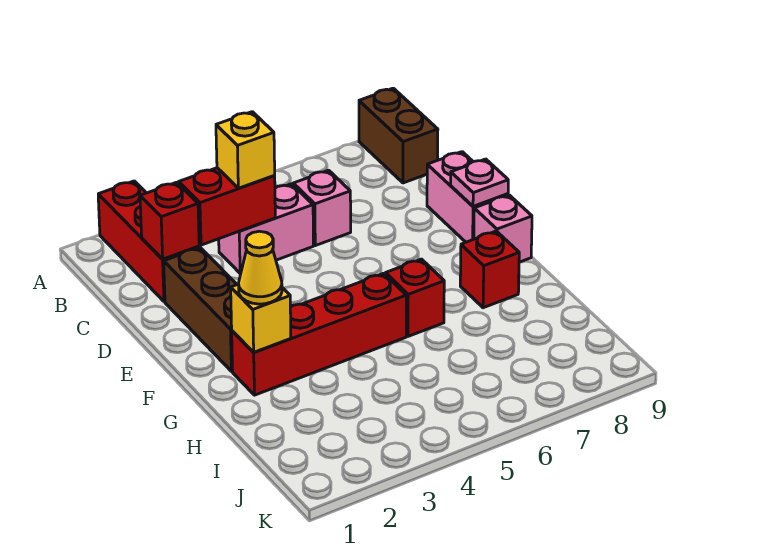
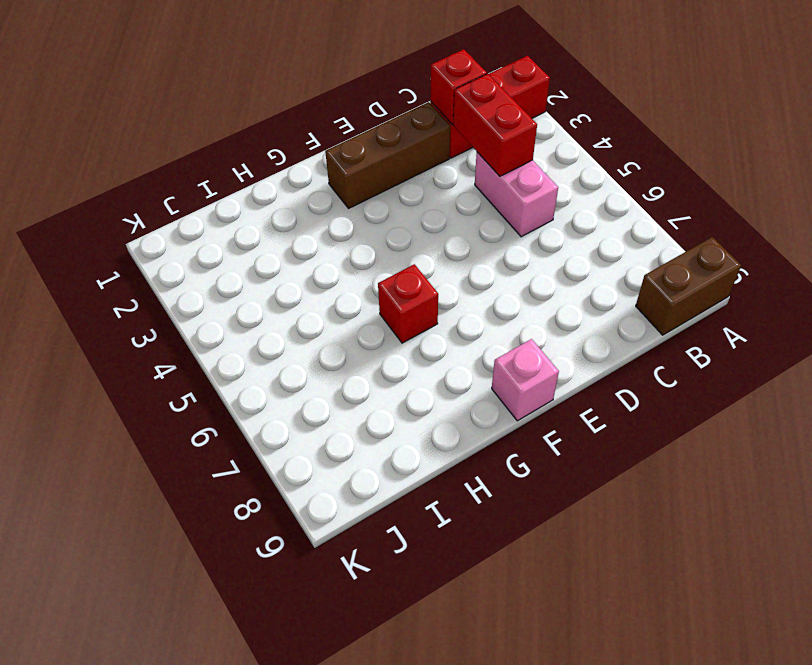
none -> pink brick C6 level 1
none -> pink brick D9:E9 level 1
none -> red brick G2:G5 level 1

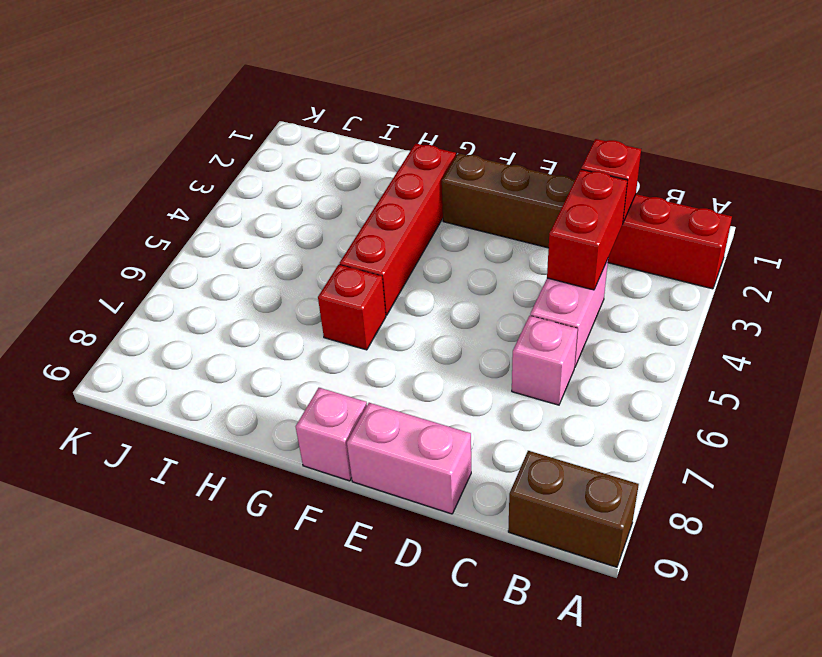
none -> red brick G8 level 1
none -> pink plate E9 level 2
none -> yellow brick G2 level 2

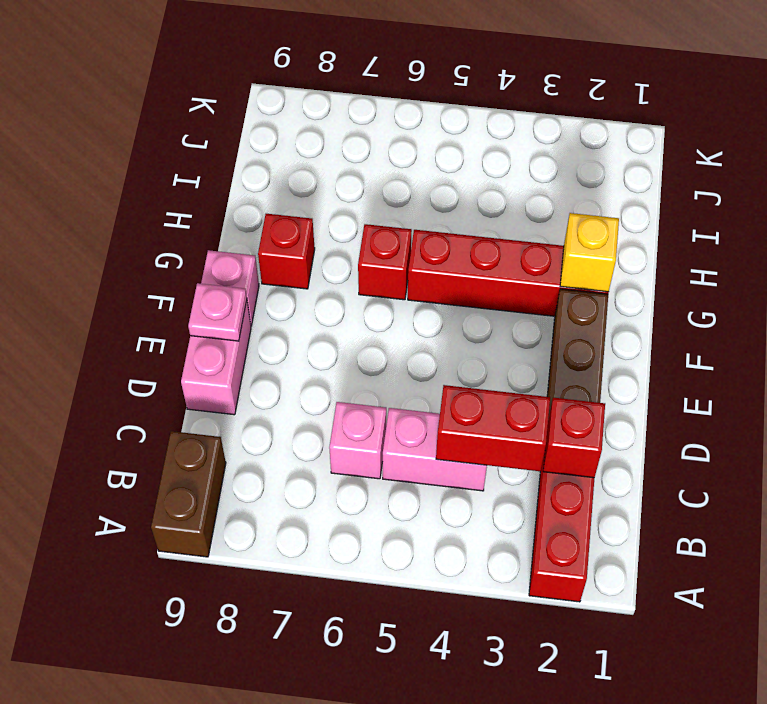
none -> yellow brick C4 level 3
none -> yellow cone G2 level 3

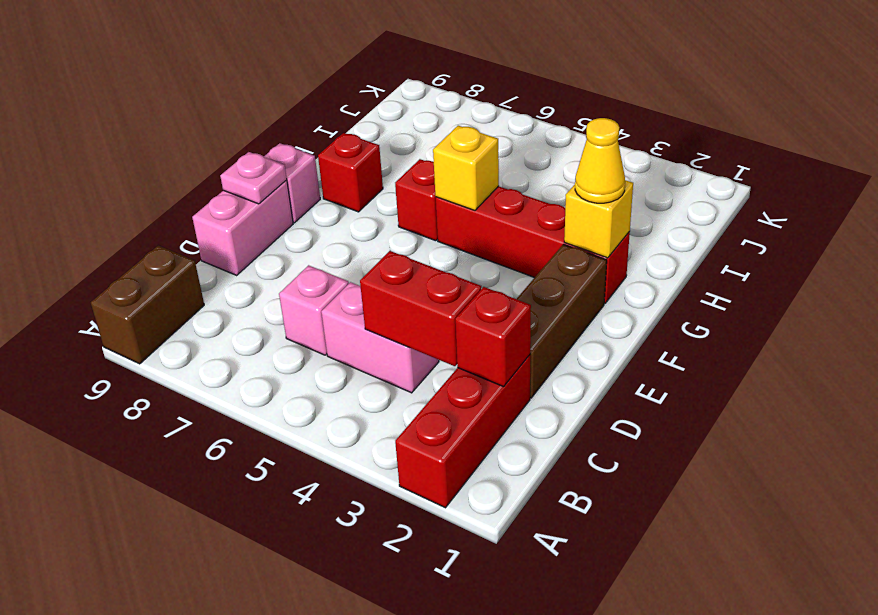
yellow brick G5 level 2 -> yellow brick C4 level 3

